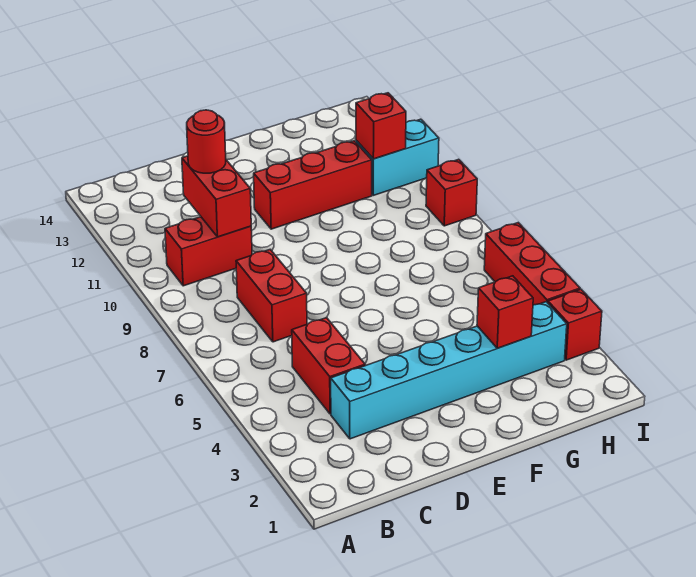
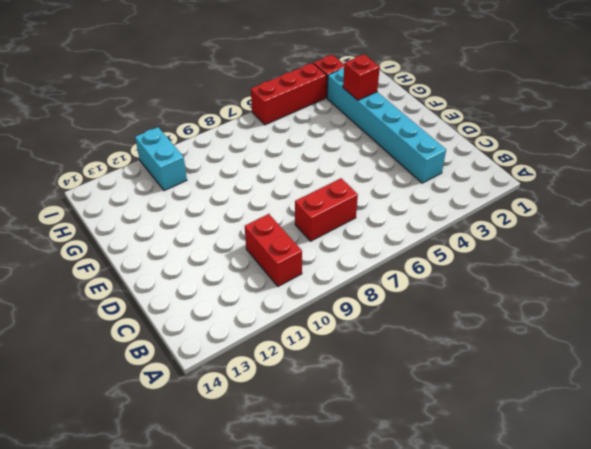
none -> red brick C4:C5 level 1
none -> red brick E11:G11 level 1
none -> red brick I9 level 1

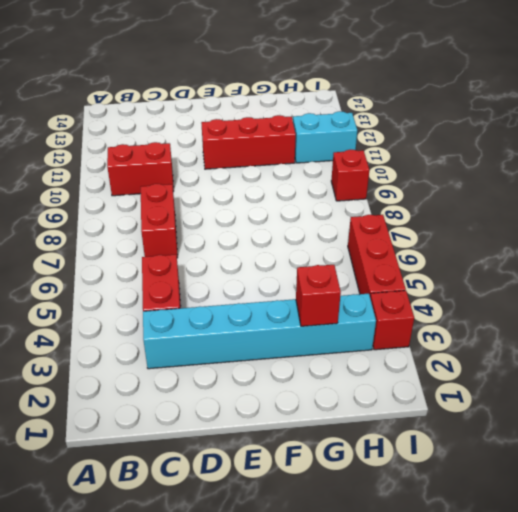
none -> red brick C10:C11 level 2
none -> red brick H11 level 2
none -> red round brick C11 level 3

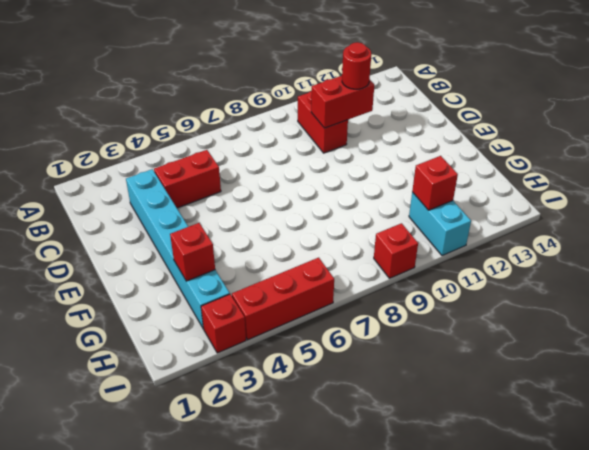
none -> red brick C7:C8 level 1
none -> red brick E11:G11 level 1

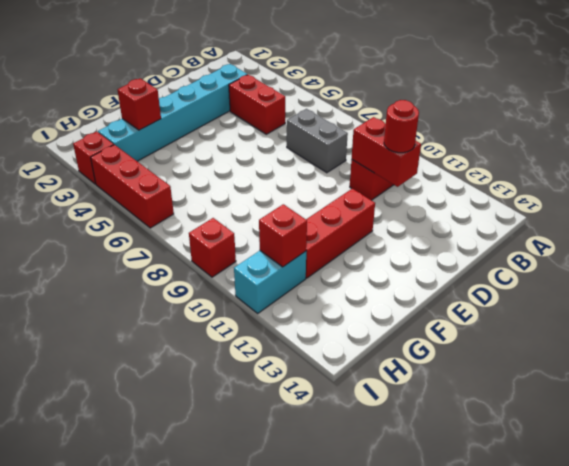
grey brick C7:C8 level 1 -> red brick C7:C8 level 1

